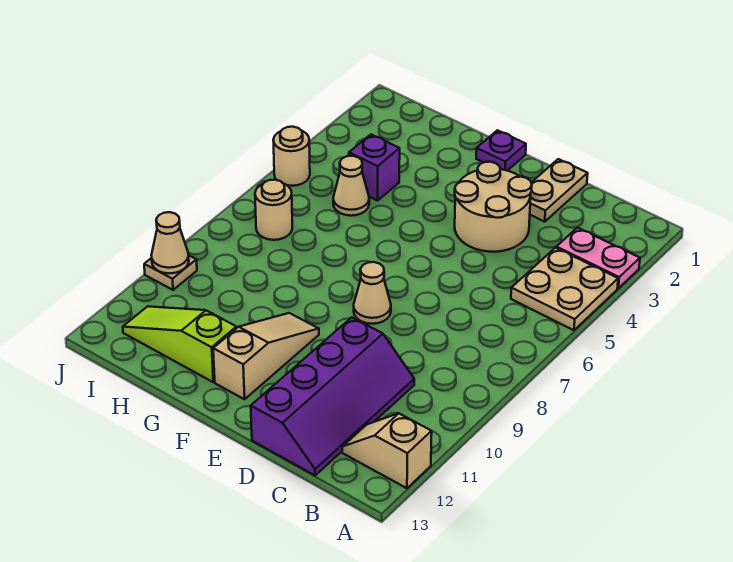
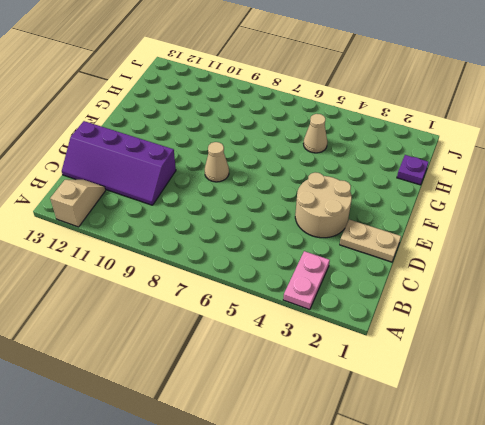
purple plate H1 level 1 -> purple plate F1 level 1
none -> tan plate A4:B5 level 1
none -> tan slope F10:F12 level 1 top 12
none -> lime slope G12:I12 level 1 top G

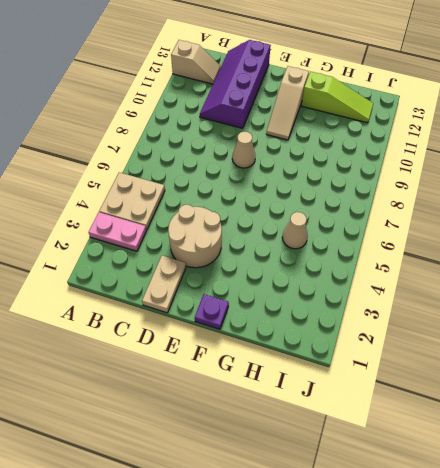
none -> purple brick H4 level 1
none -> tan round brick I7 level 1
none -> tan round brick J5 level 1

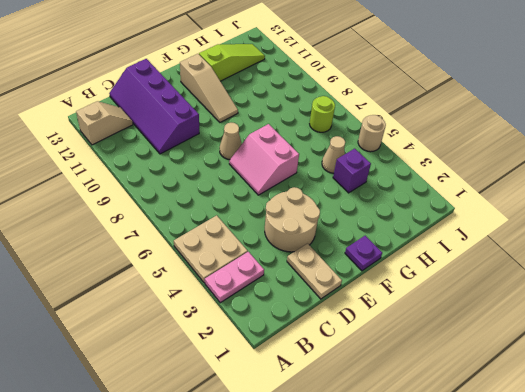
pink slope E6:F7 level 1 top F -> none
lime round brick I7 level 1 -> tan round brick I7 level 1
none -> tan plate J10 level 1
none -> tan cone J10 level 2

